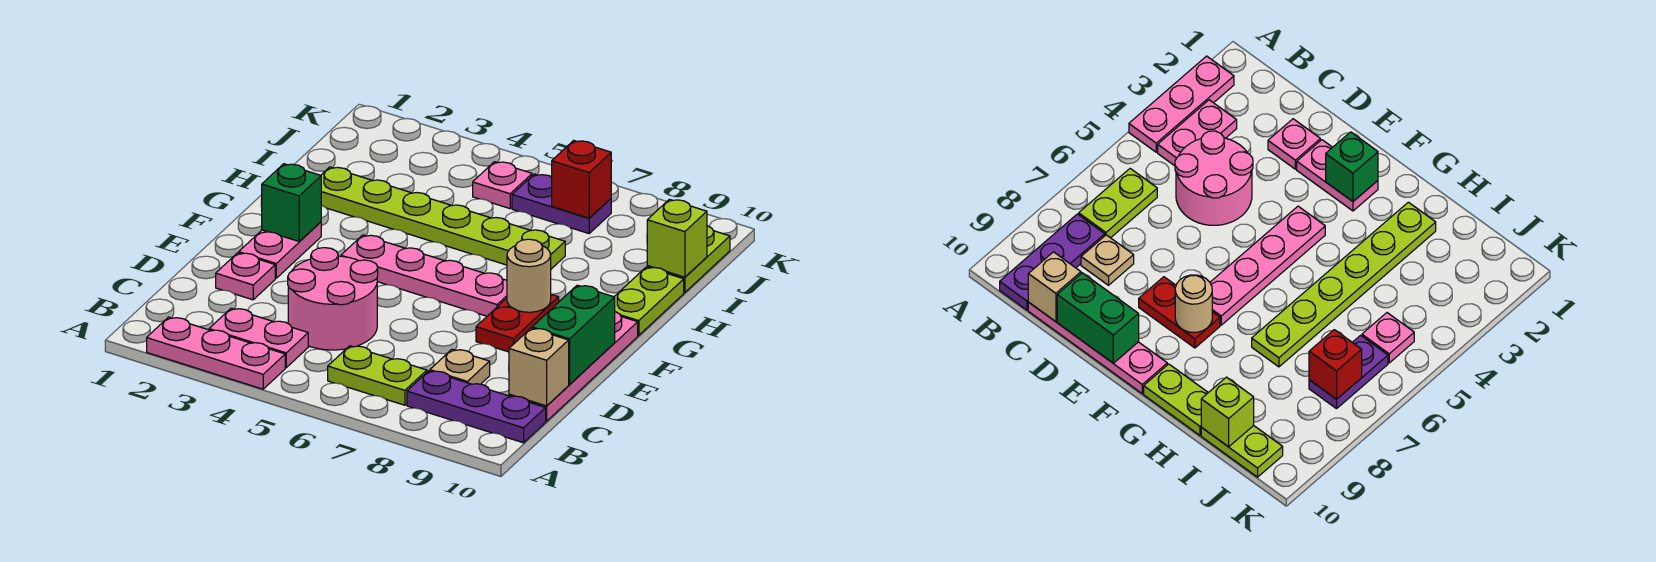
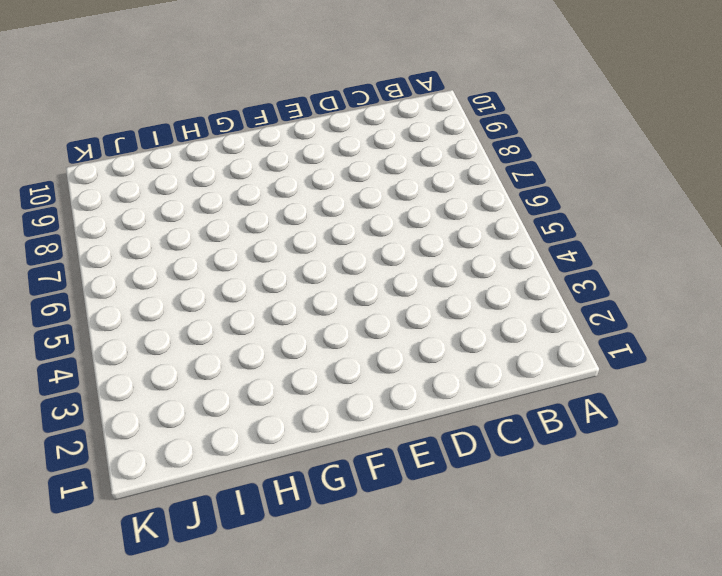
none -> pink plate A2:A4 level 1
none -> pink plate B3:B4 level 1
none -> lime plate B6:B7 level 1

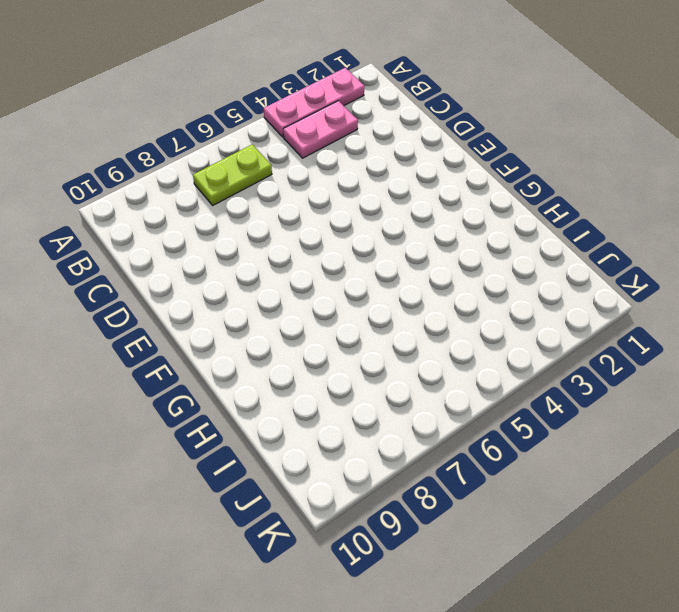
none -> purple plate B8:B10 level 1
none -> pink round brick C4:D5 level 1
none -> tan plate C8 level 1

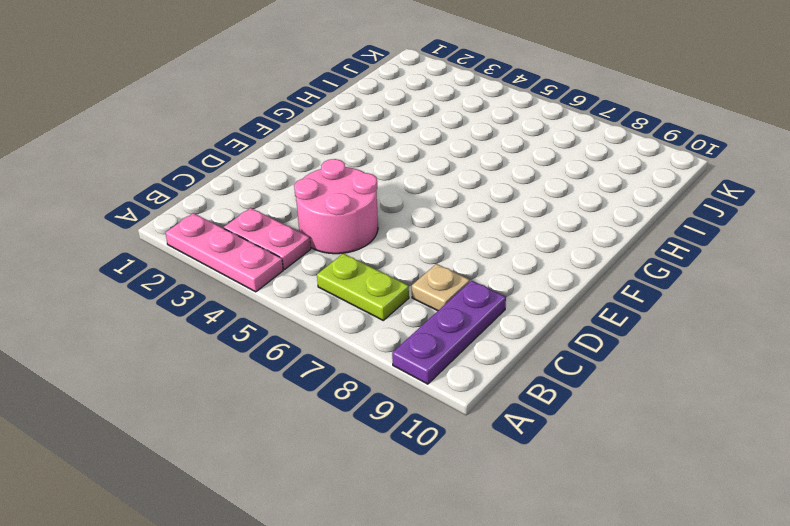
purple plate A9:C9 level 1 -> purple plate B8:B10 level 1
none -> pink plate C10:F10 level 1
none -> pink plate D2 level 1
none -> pink plate E2:F2 level 1

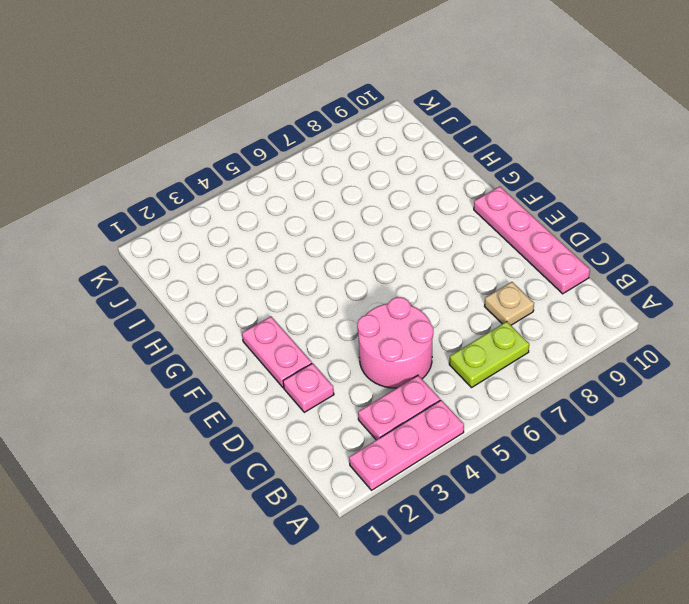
none -> purple plate B8:B10 level 1
none -> red plate E8:F8 level 1
none -> pink plate F4:F7 level 1

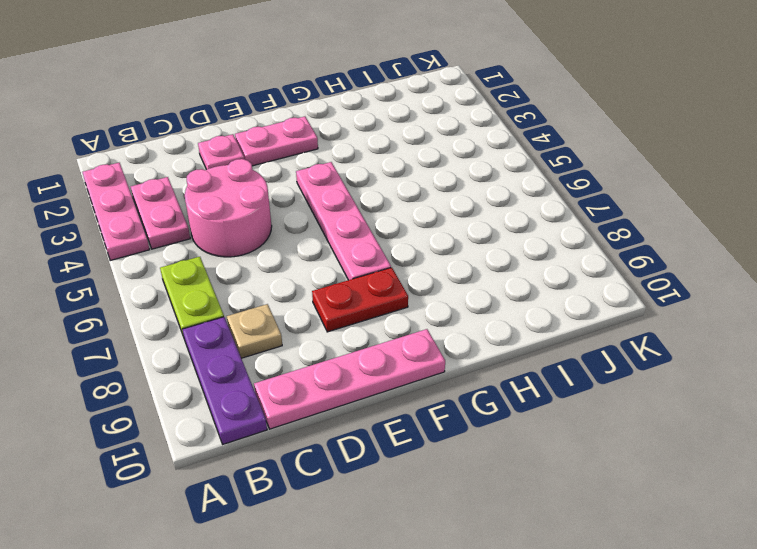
none -> lime plate G10:H10 level 1
none -> lime plate H2:H7 level 1
none -> lime plate I10:J10 level 1

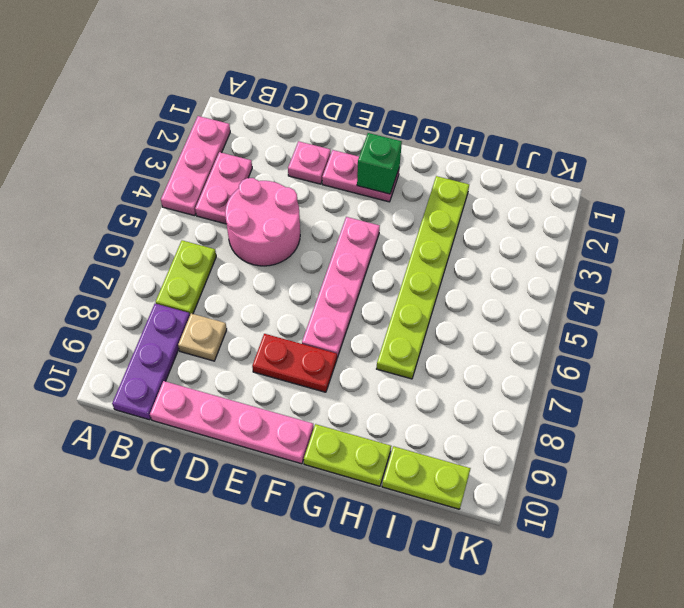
none -> pink plate J5 level 1
none -> purple plate J6:J7 level 1
none -> tan brick C10 level 2

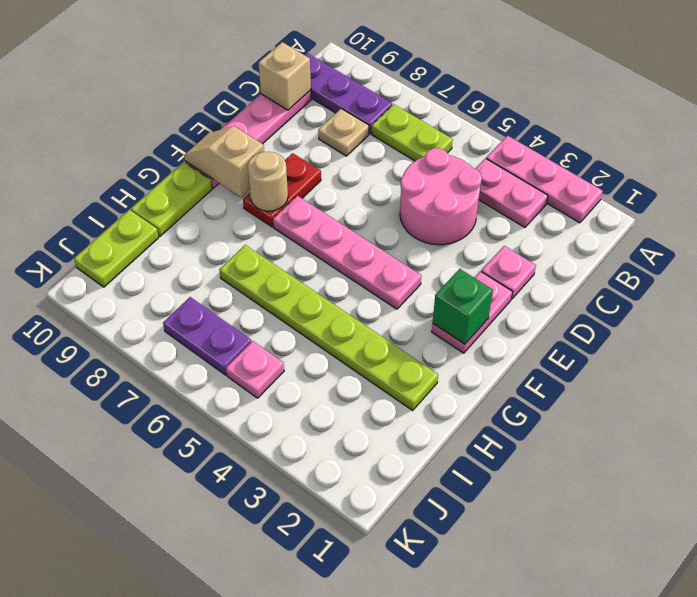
tan slope F9:F10 level 2 top 9 -> none
none -> green brick D10:E10 level 2
none -> lime brick I10 level 2
none -> red brick J7 level 2

